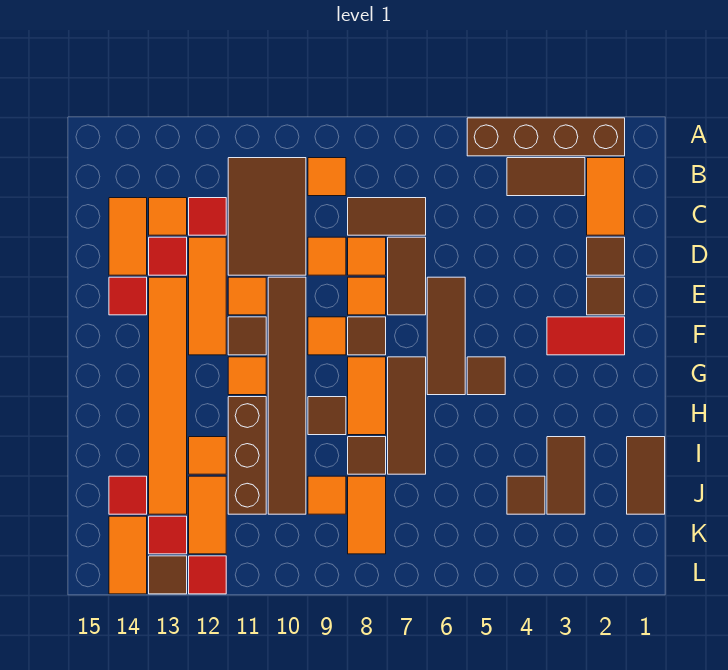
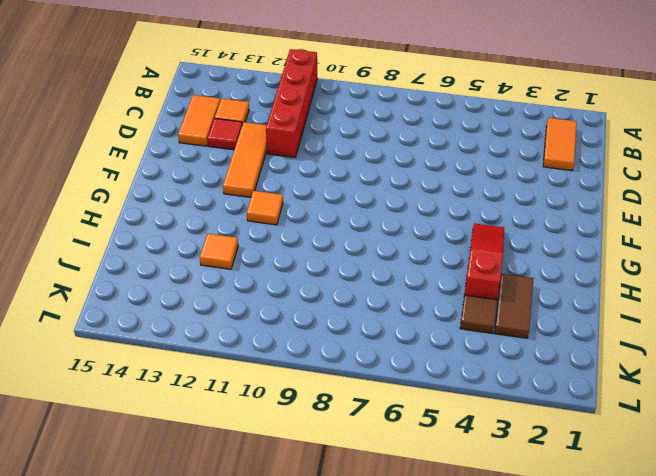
red brick A11:D11 level 1 -> brown tile B10:D11 level 1
red slope G4:I4 level 1 top I -> none
none -> brown brick A2:A5 level 1
none -> brown tile B3:B4 level 1
none -> orange tile B9 level 1
none -> brown tile C7:C8 level 1

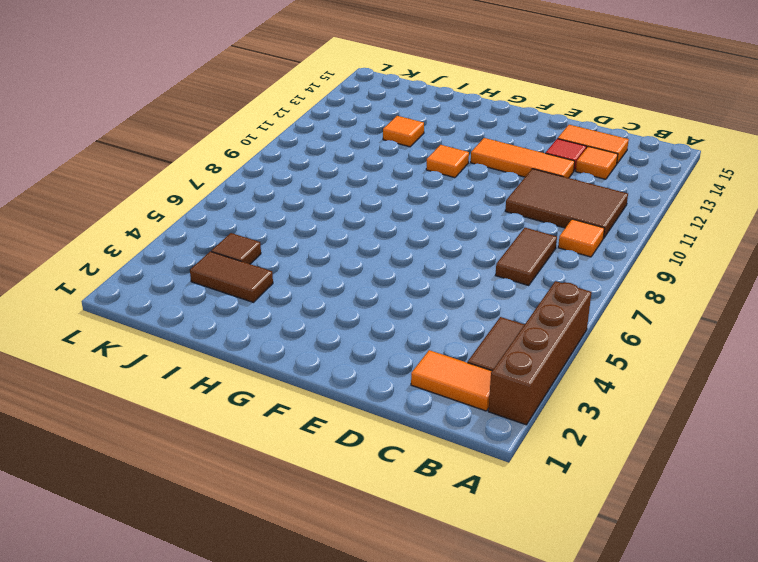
none -> red tile C12 level 1
none -> brown tile D2 level 1
none -> brown tile D7:E7 level 1
none -> orange tile D8 level 1

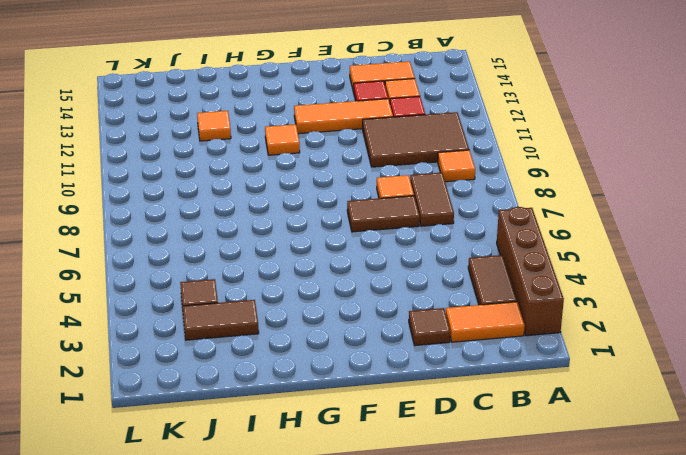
none -> orange tile D9 level 1
none -> brown tile E2 level 1
none -> brown tile E6:G6 level 1
none -> orange tile E8 level 1

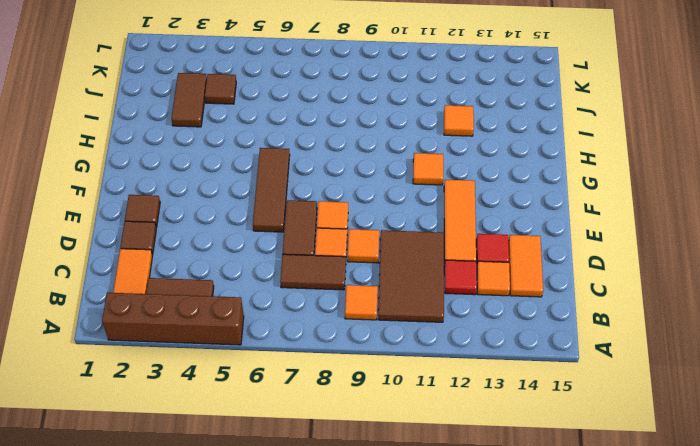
none -> brown tile E10:J10 level 1
none -> orange tile E11 level 1
none -> orange tile E13:J13 level 1
none -> red tile E14 level 1

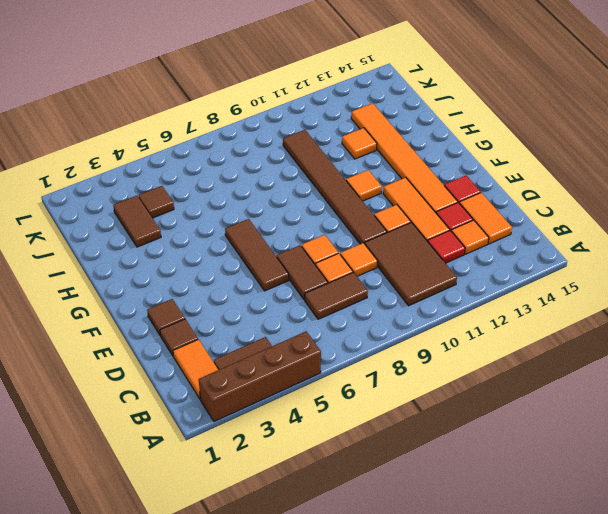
none -> orange tile B9 level 1
none -> red tile F2:F3 level 1
none -> brown tile F8 level 1
none -> orange tile F9 level 1

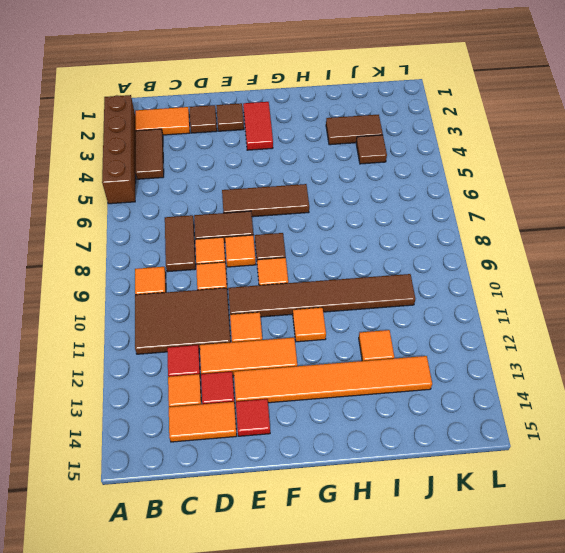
none -> brown tile F11 level 1
none -> brown tile G5 level 1
none -> brown tile G7:I7 level 1
none -> orange tile G8:H8 level 1

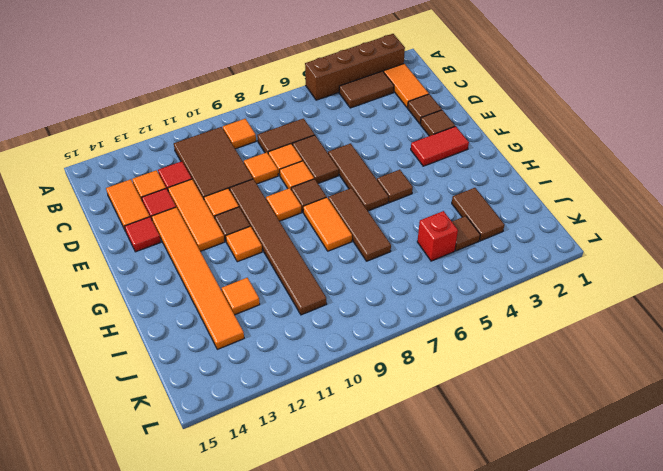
red brick J5 level 1 -> none
none -> brown tile H9 level 1
none -> brown brick H11:J11 level 1
none -> brown tile I1:J1 level 1
none -> brown tile I8 level 1

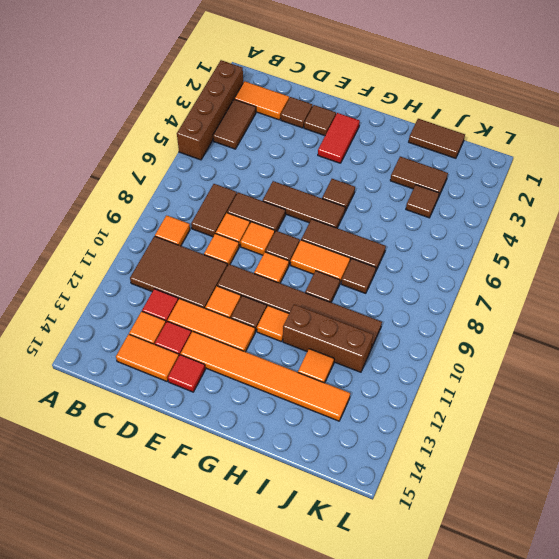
none -> orange tile J8:K8 level 1
none -> orange tile J9 level 1
none -> orange tile J12:K12 level 1
none -> red tile J14 level 1

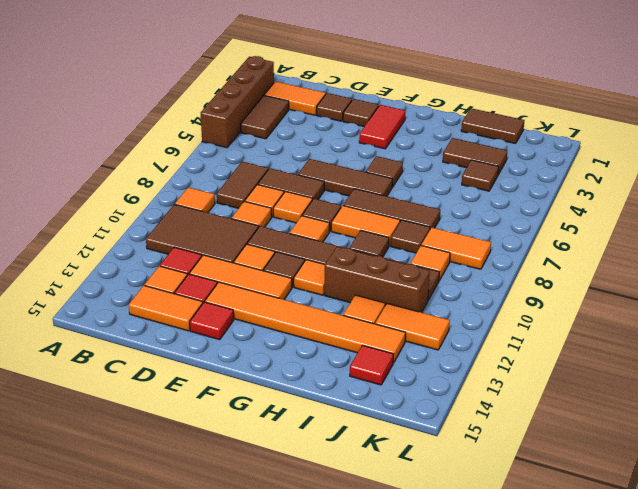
none -> red tile K13 level 1
none -> orange tile K14:L14 level 1
none -> red tile L12 level 1
none -> brown tile L13 level 1

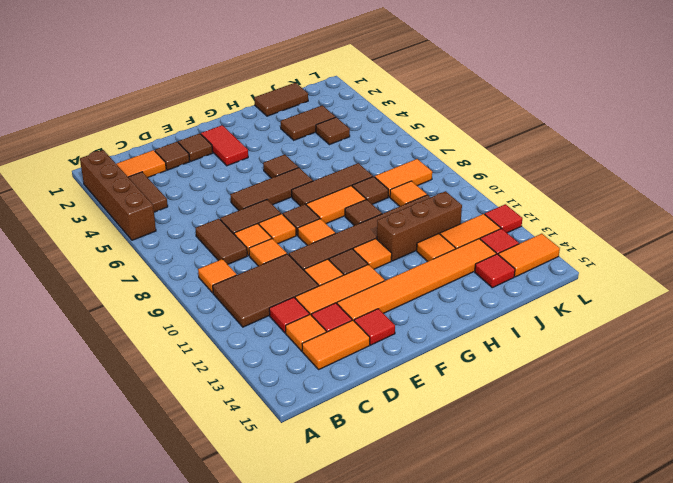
none -> brown tile L13 level 1

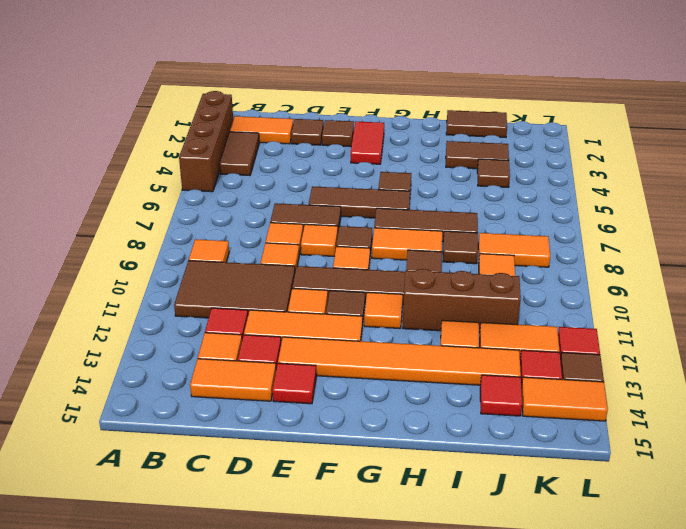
none -> brown tile C7:C8 level 1

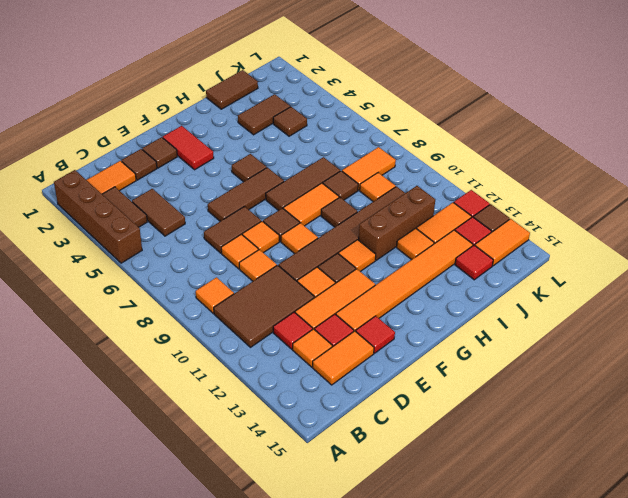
brown tile C4:C5 level 1 -> brown tile C7:C8 level 1

